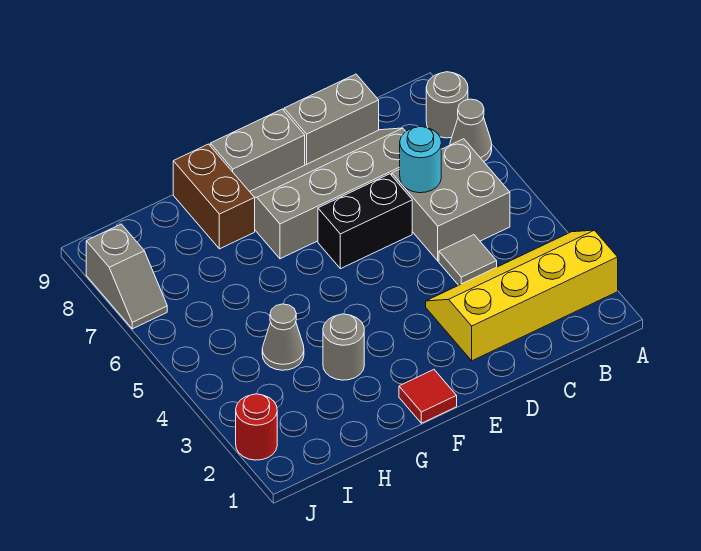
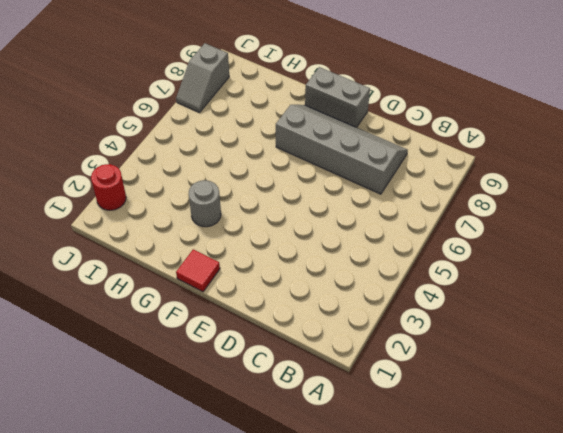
none -> yellow slope A2:D3 level 1 top 2
none -> grey cone A7 level 1
none -> grey round brick A8 level 1

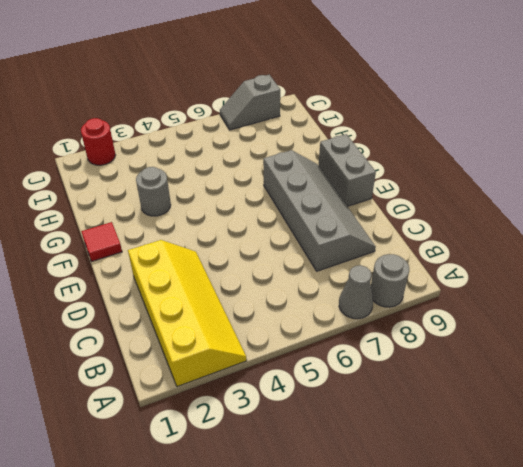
none -> grey brick B5:C6 level 1
none -> grey tile C4 level 1
none -> grey brick C9:D9 level 1

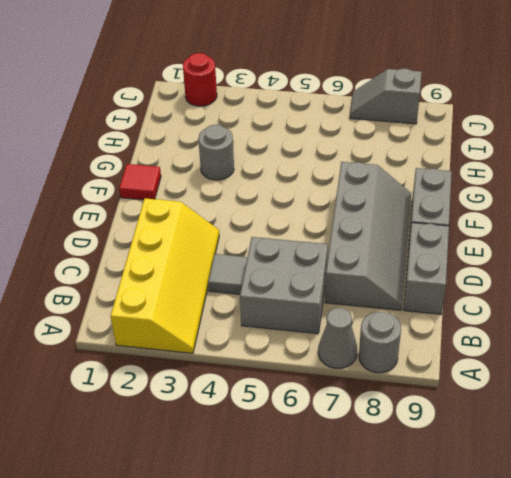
none -> black brick D6:E6 level 1
none -> brown brick G8:G9 level 1
none -> grey cone H4 level 1

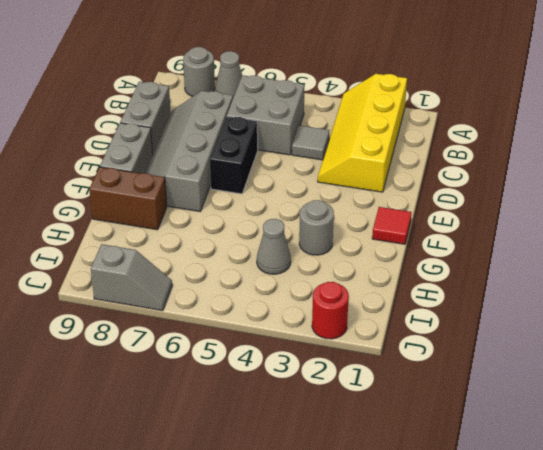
none -> cyan round brick C6 level 2

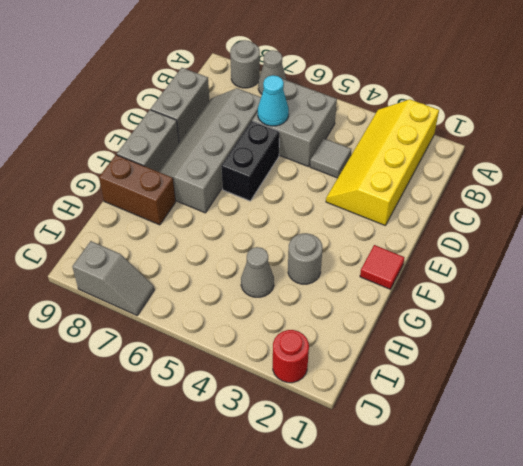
cyan cone C6 level 2 -> cyan round brick C6 level 2

